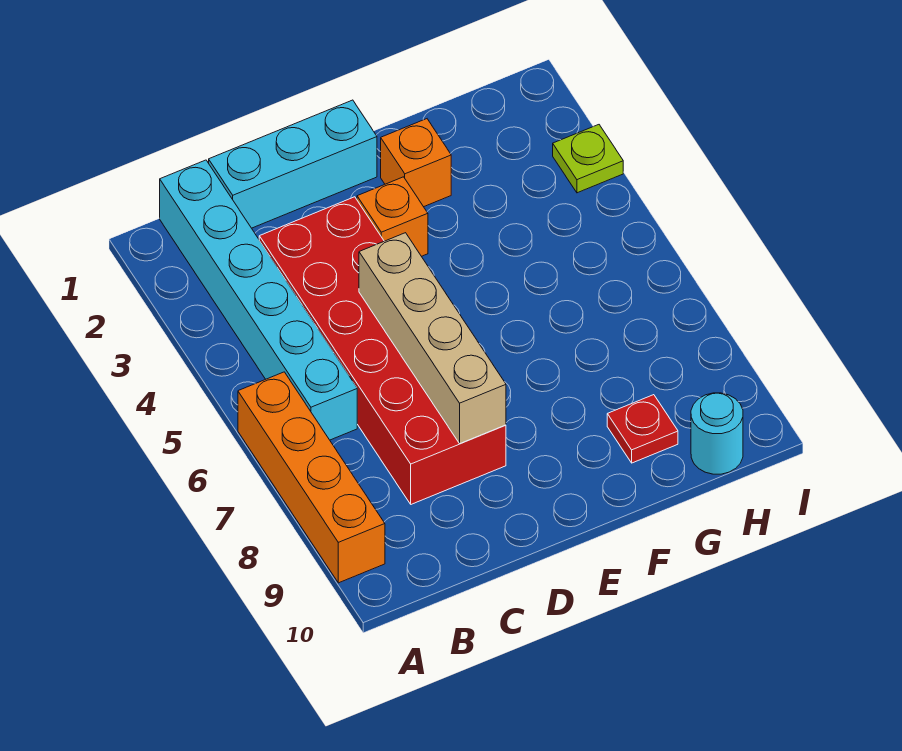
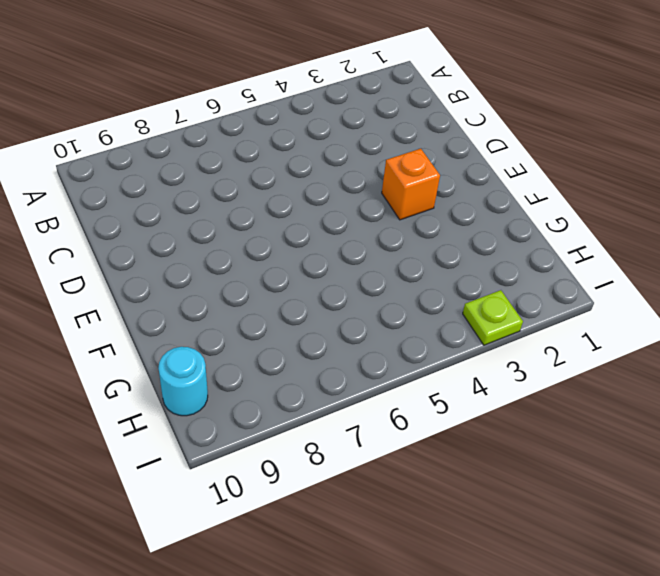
none -> orange brick A6:A9 level 1
none -> cyan brick B1:B6 level 1

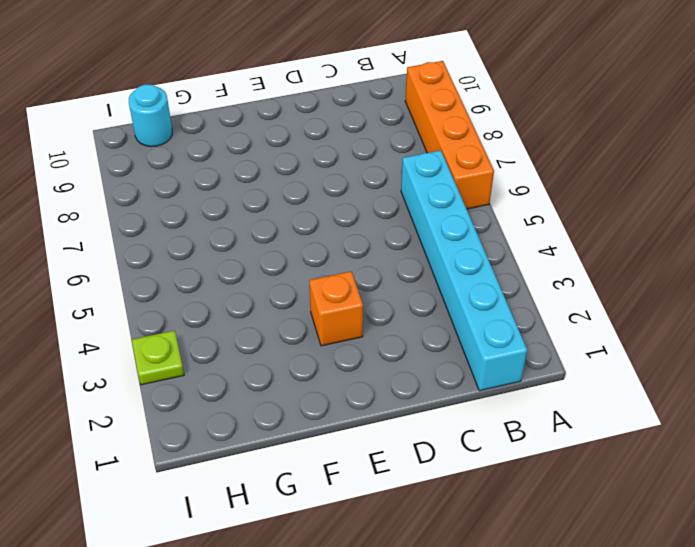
none -> cyan brick C1:E1 level 1
none -> red brick C3:D8 level 1

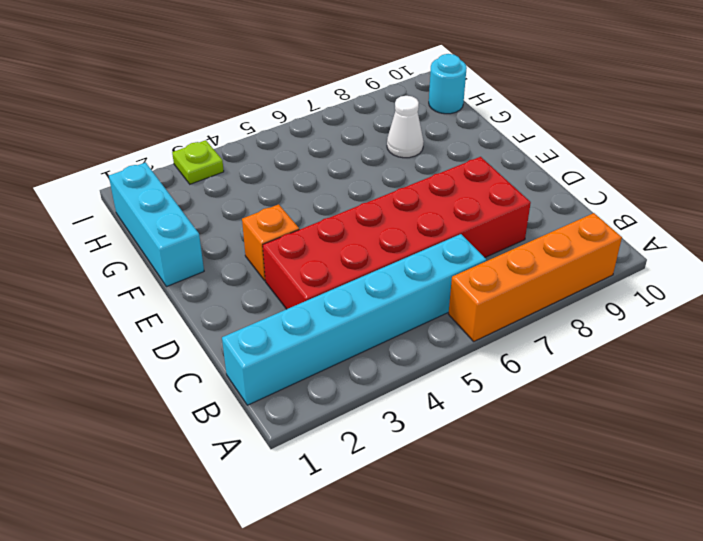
cyan brick F1:H1 level 1 -> cyan brick C1:E1 level 1
white cone G8 level 1 -> none
none -> orange brick F2 level 1
none -> red plate G9 level 1

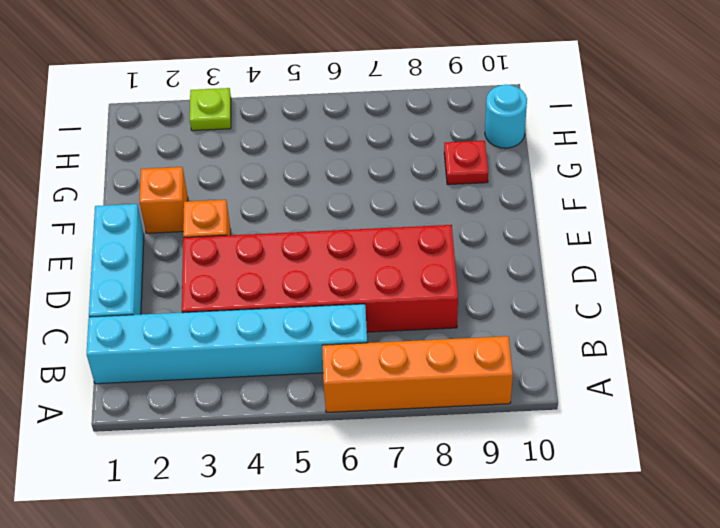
none -> tan brick D5:D8 level 2

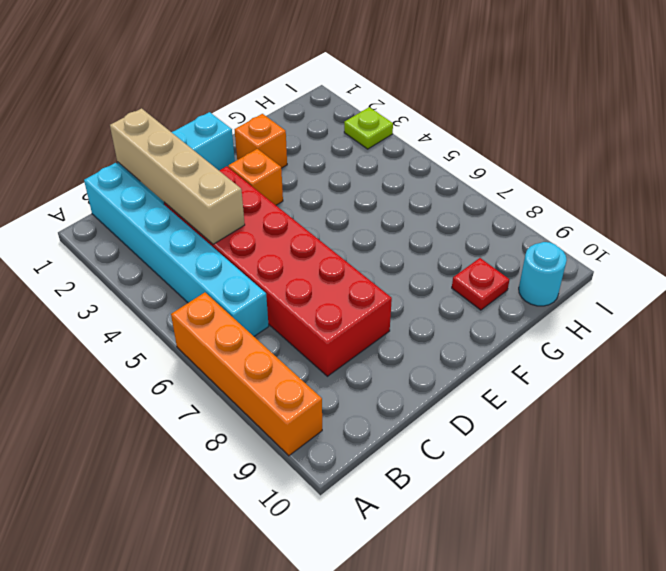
tan brick C1:C4 level 2 -> tan brick D5:D8 level 2

